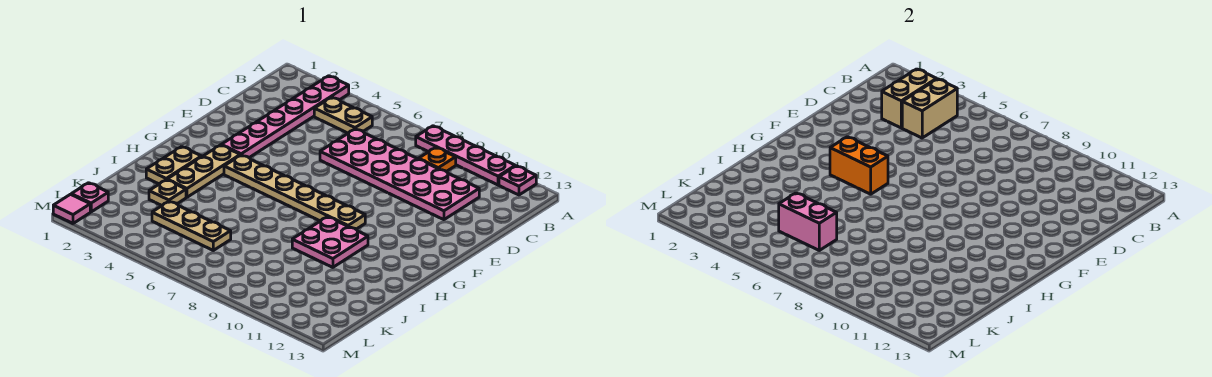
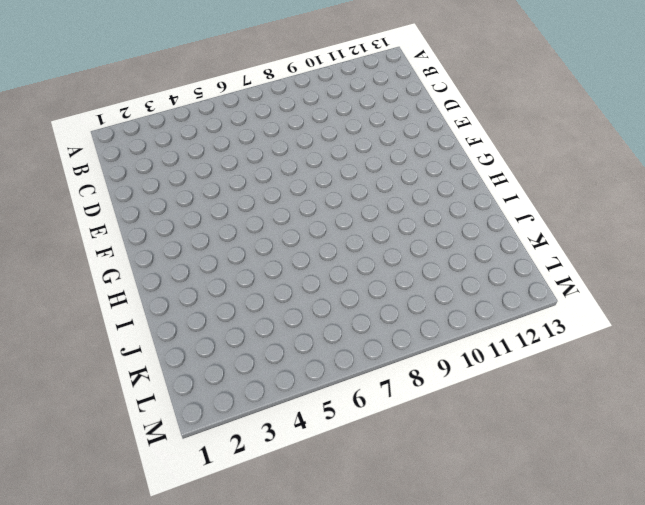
none -> pink plate A3:F3 level 1
none -> pink plate A8:A11 level 1
none -> pink plate A12 level 1

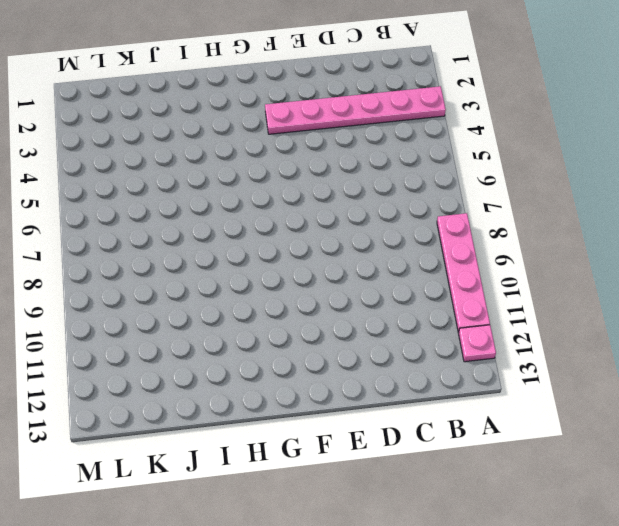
none -> tan plate B4:B5 level 1
none -> orange plate B9 level 1
none -> pink plate C6:D11 level 1

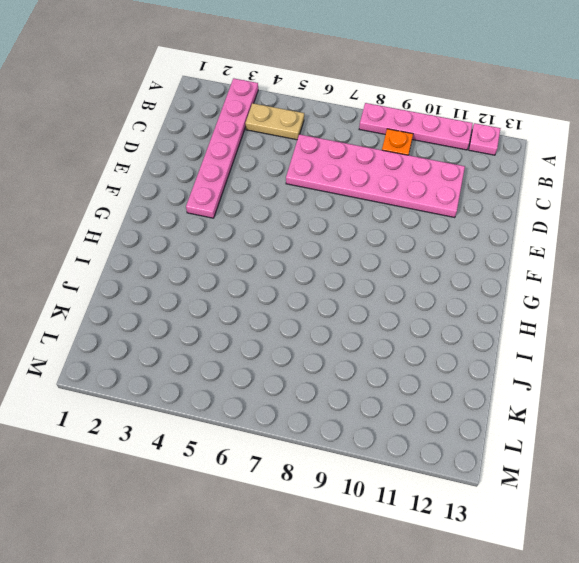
none -> tan plate G3:I3 level 1
none -> tan plate G4:G9 level 1
none -> tan plate H2:I2 level 1

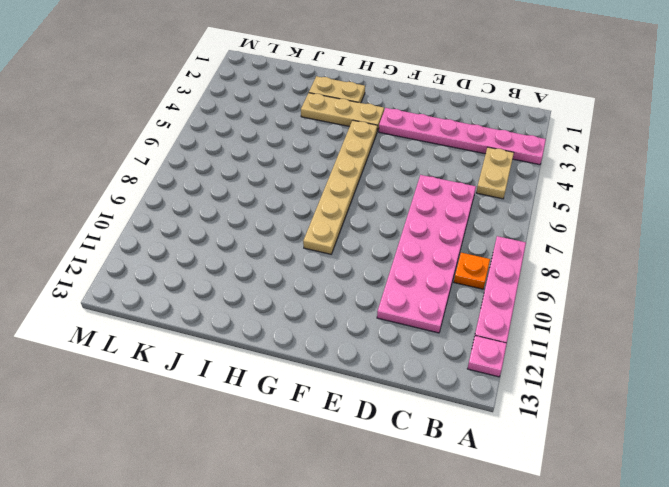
none -> pink plate H9:I10 level 1
none -> tan plate J3 level 1
none -> tan plate K4:K6 level 1

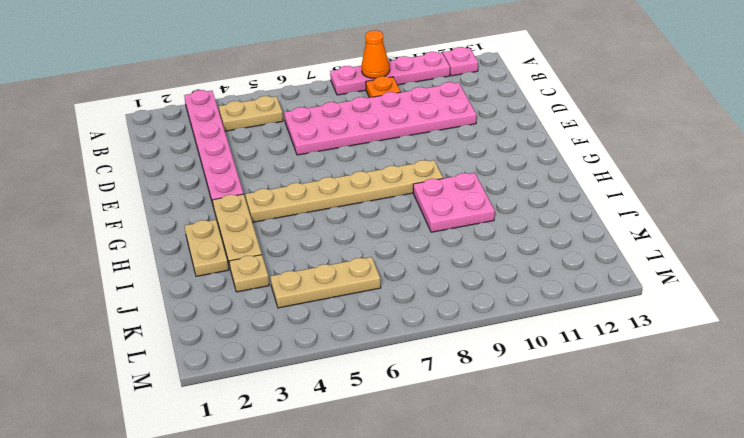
orange cone A9 level 2 -> none
none -> pink plate L1 level 1
none -> pink tile M1 level 1
none -> tan brick B3:C3 level 2

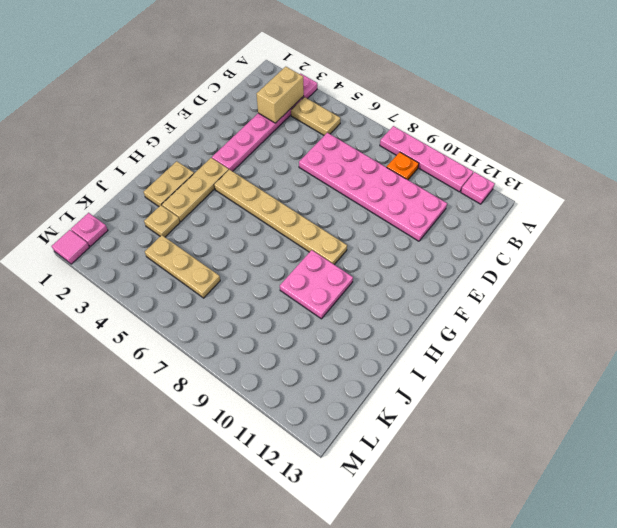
none -> tan brick B4:C4 level 2
none -> orange brick G4:G5 level 2
none -> pink brick K5:K6 level 2

